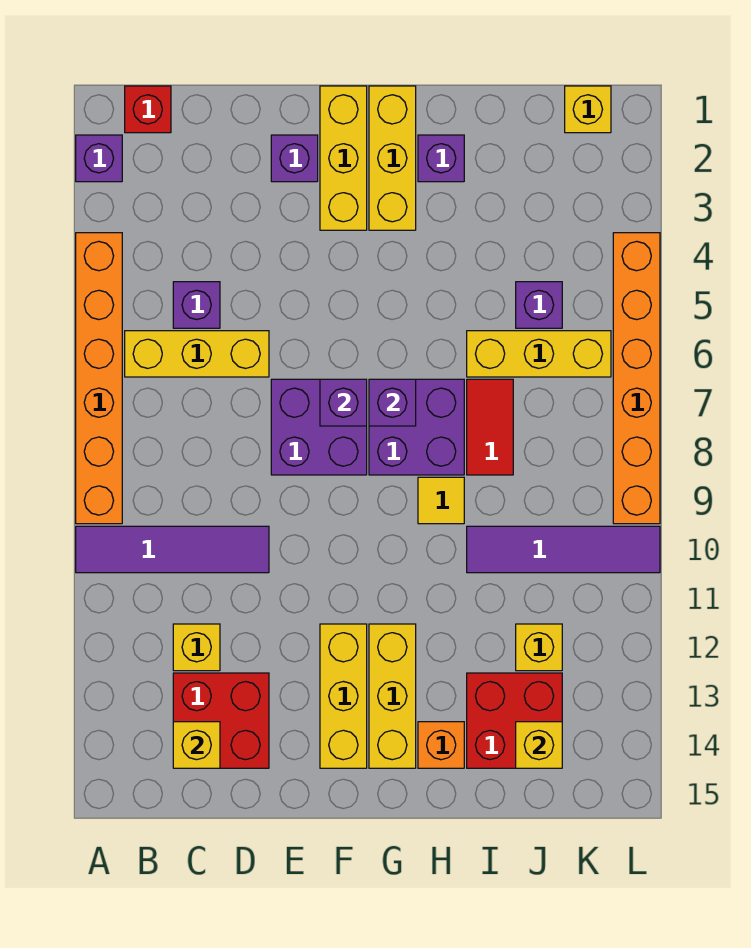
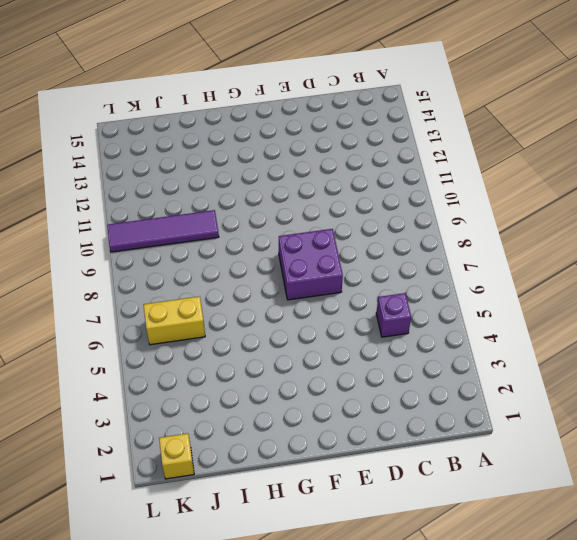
yellow brick J6:K6 level 1 -> yellow brick I6:K6 level 1
none -> purple brick A2 level 1
none -> orange brick A4:A9 level 1
none -> purple tile A10:D10 level 1
none -> red brick B1 level 1

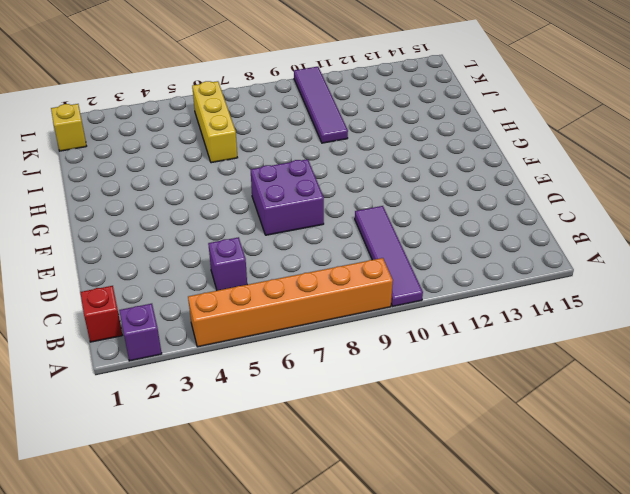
none -> yellow brick B6:D6 level 1
none -> yellow brick C12 level 1
none -> red brick C13:D14 level 1
none -> purple brick E2 level 1

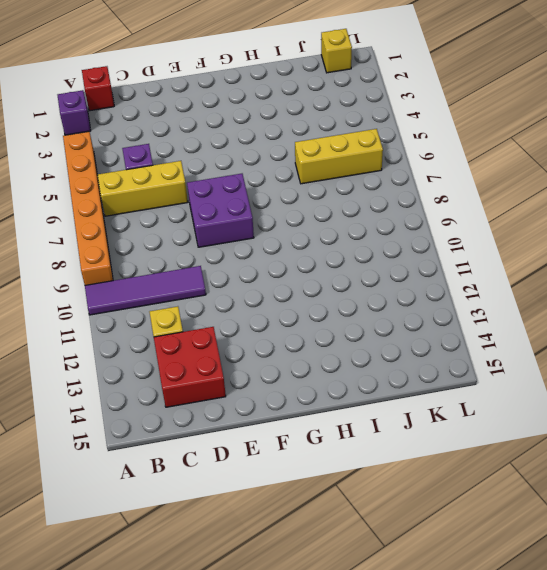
none -> purple brick E2 level 1
none -> yellow brick F1:F3 level 1
none -> yellow brick F12:F14 level 1
none -> yellow brick G1:G3 level 1

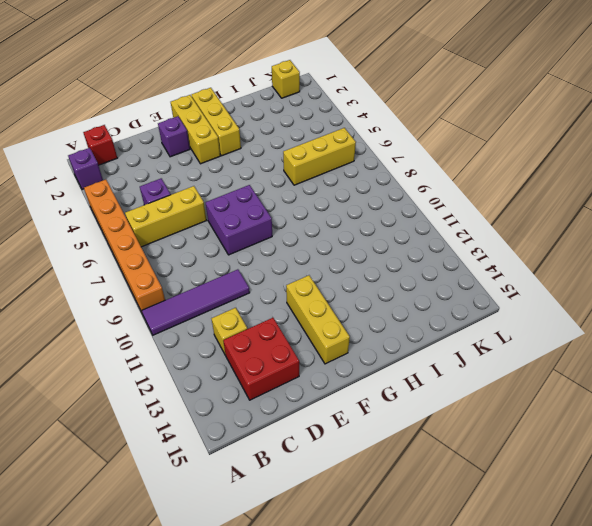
none -> purple brick G7:H8 level 1
none -> yellow brick G12:G14 level 1
none -> purple brick H2 level 1
none -> yellow tile H9 level 1

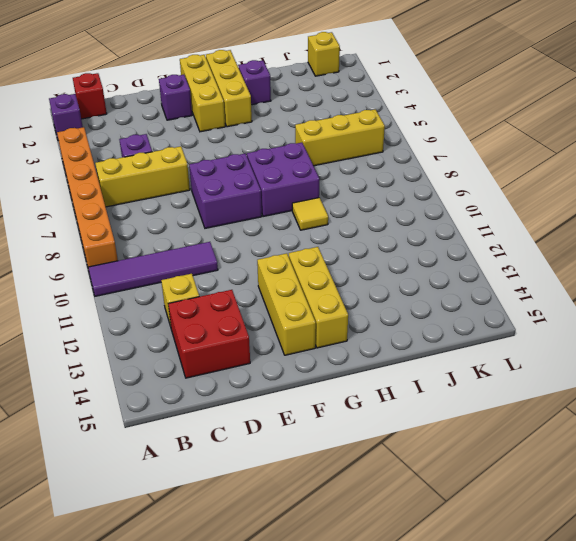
none -> orange brick H14 level 1
none -> red tile I7:I8 level 1
none -> purple tile I10:L10 level 1
none -> red brick I13:J14 level 1

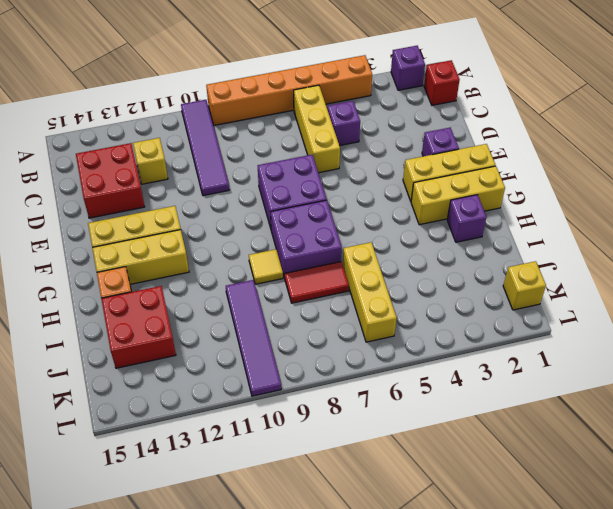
none -> purple brick J5 level 1
none -> yellow brick J12 level 1
none -> orange brick L4:L9 level 1
none -> yellow brick C14 level 2

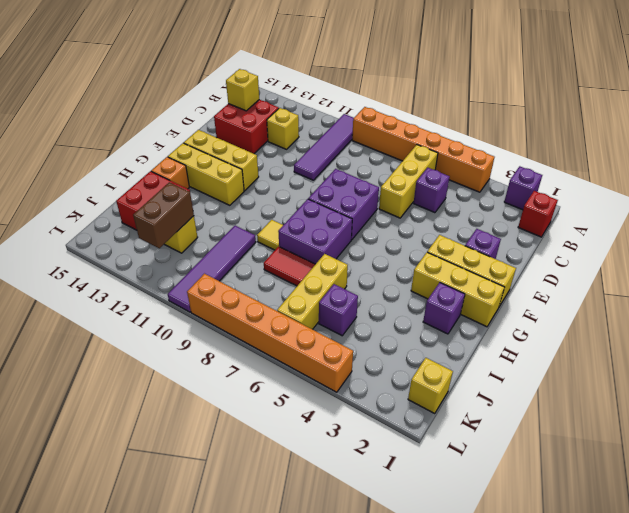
brown brick J12:K12 level 2 -> none
none -> purple brick F7 level 2
none -> purple brick G7 level 2
none -> yellow brick J14 level 2

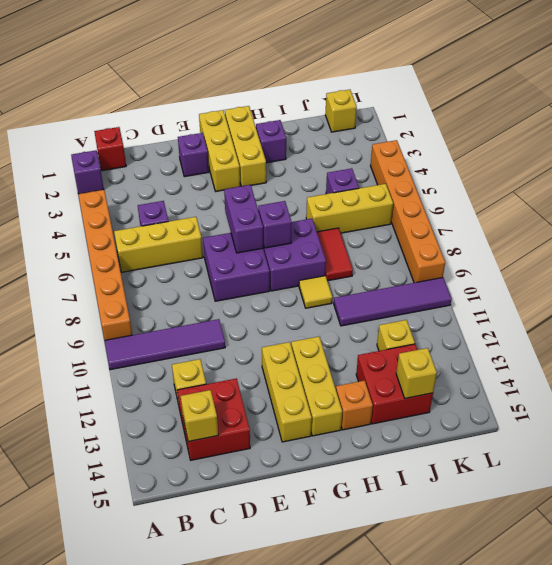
purple brick F6:F7 level 2 -> purple brick F7 level 2

